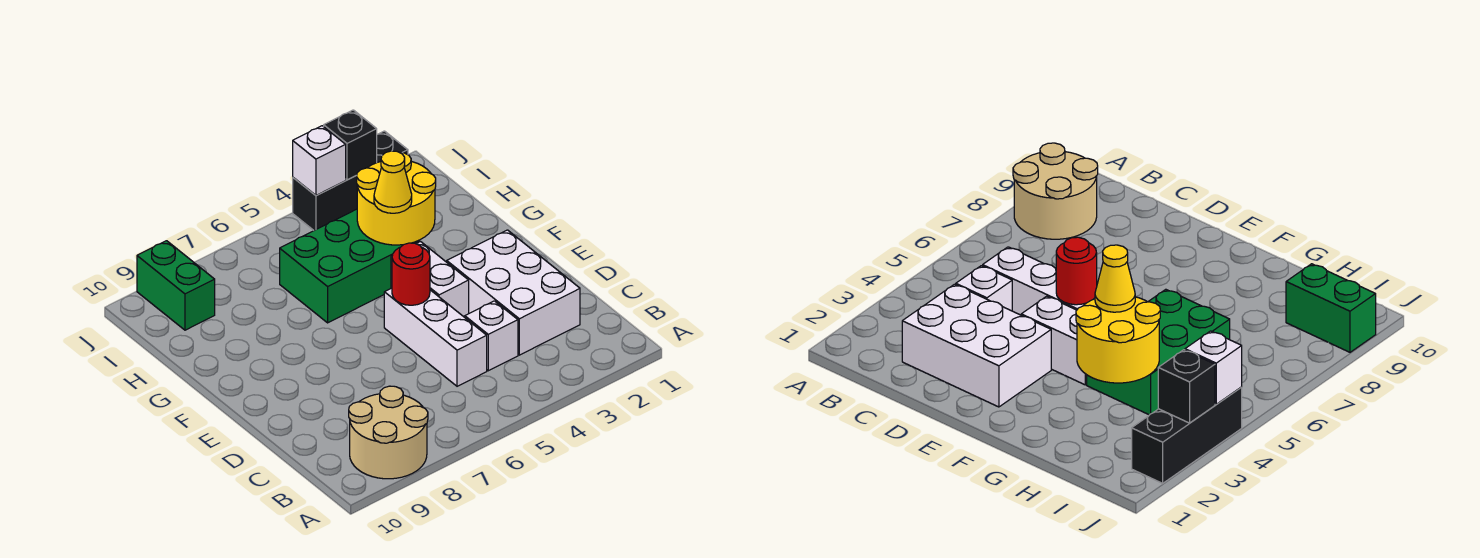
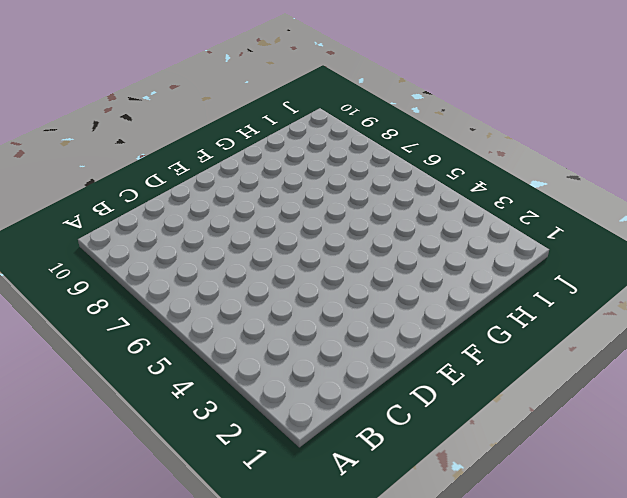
none -> tan round brick A8:B9 level 1
none -> white brick C2:E3 level 1
none -> white brick C4 level 1

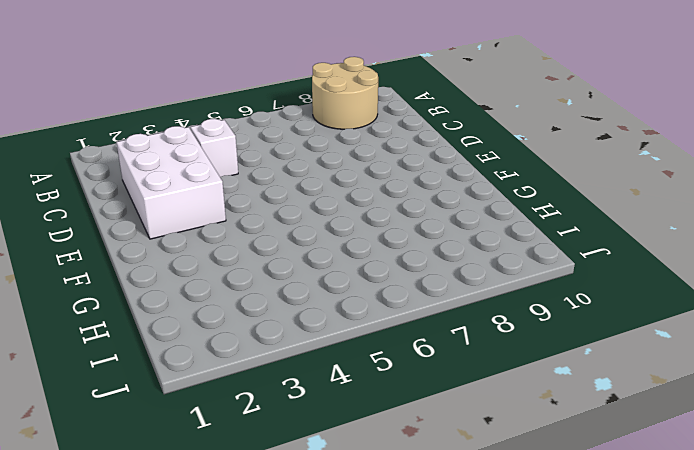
none -> white brick C5:E5 level 1
none -> white brick E4:F4 level 1
none -> green brick G4:H6 level 1

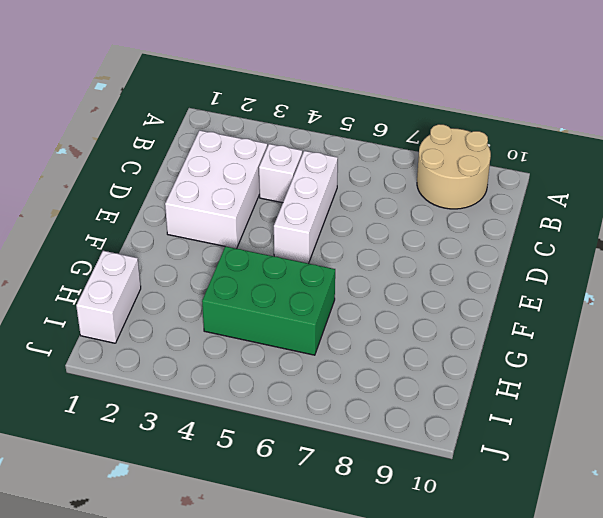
white brick H1:I1 level 1 -> white brick E4:F4 level 1
none -> green brick I9:J9 level 1
none -> black brick J2:J4 level 1
none -> red round brick E5 level 2

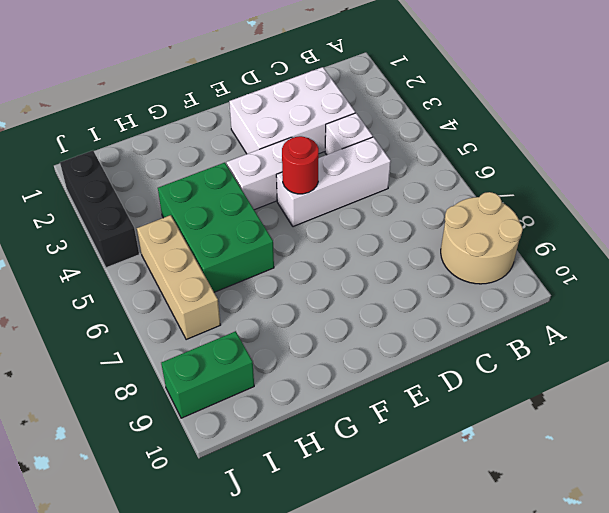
tan brick I5:I7 level 1 -> none
none -> yellow round brick G3:H4 level 2
none -> black brick J3 level 2
none -> white brick J4 level 2

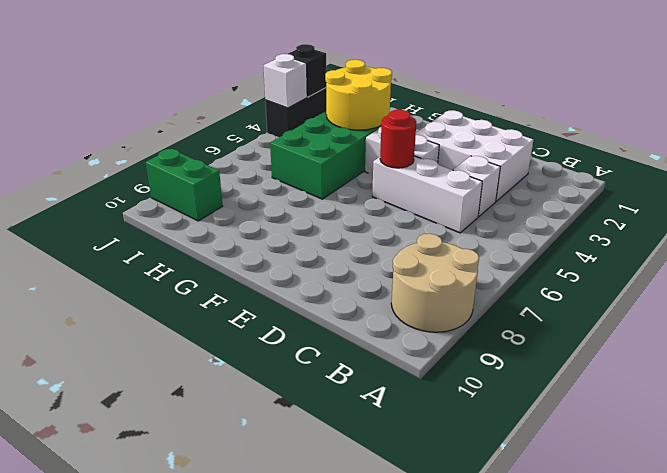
none -> yellow cone G4 level 3

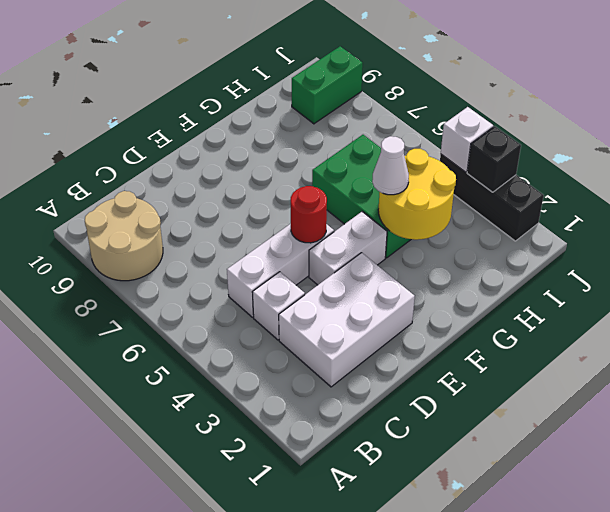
white cone G4 level 3 -> yellow cone G4 level 3

